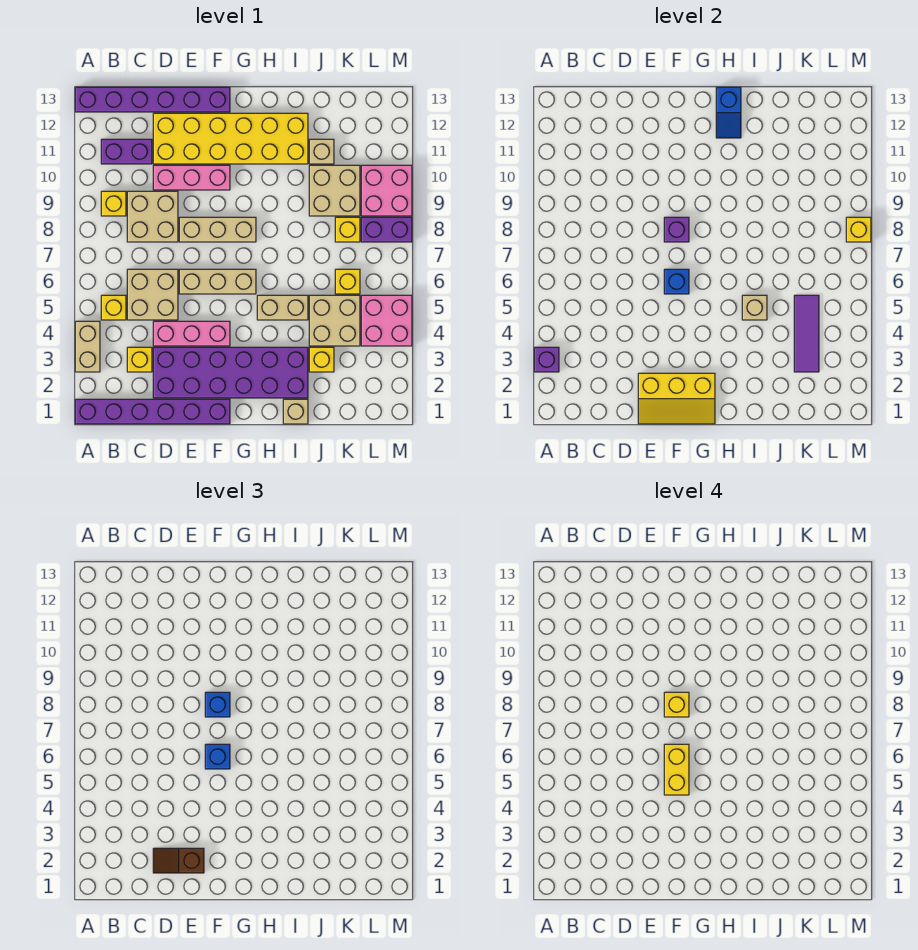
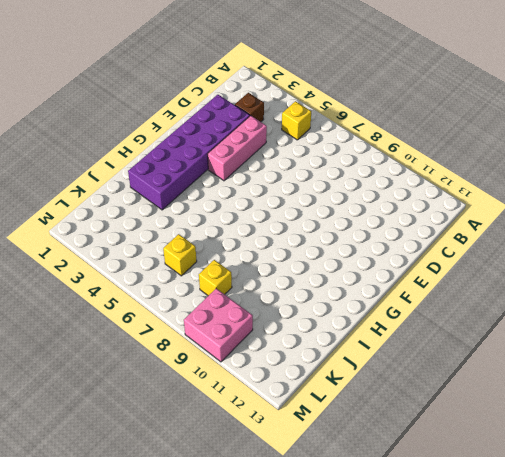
brown brick C3 level 1 -> yellow brick C3 level 1
none -> purple brick A1:F1 level 1
none -> tan brick A3:A4 level 1
none -> purple brick A13:F13 level 1
none -> yellow brick B9 level 1

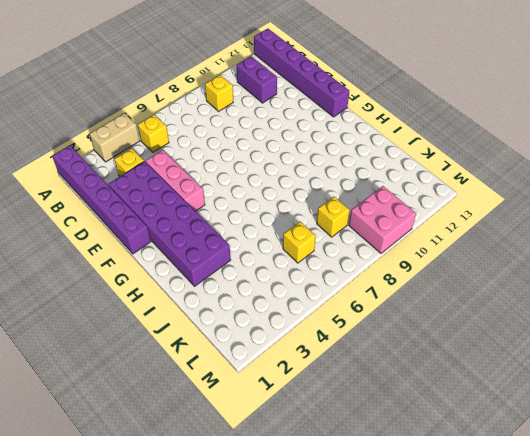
none -> tan brick C5:D6 level 1
none -> tan brick C8:D9 level 1
none -> pink brick D10:F10 level 1
none -> yellow brick D11:I12 level 1

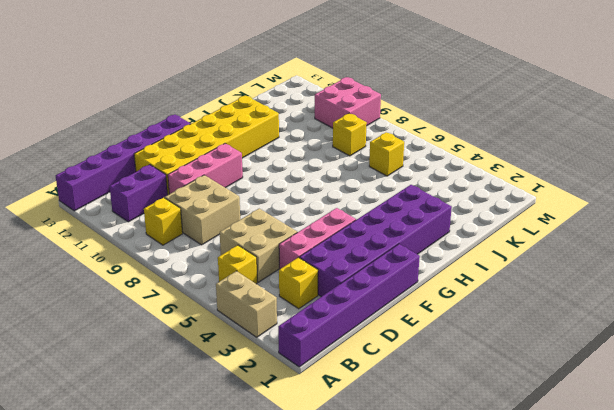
none -> tan brick E6:G6 level 1
none -> tan brick E8:G8 level 1
none -> tan brick H5:I5 level 1
none -> tan brick I1 level 1

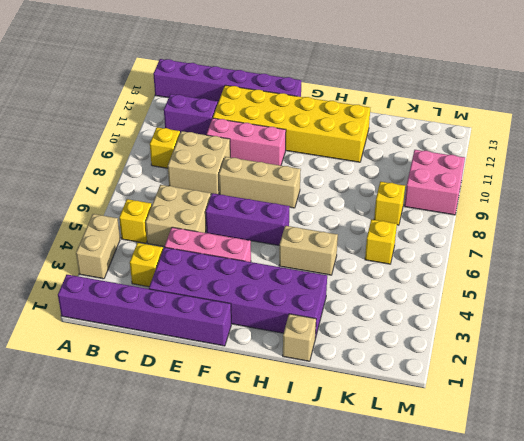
purple brick E6:G6 level 1 -> tan brick E6:G6 level 1
none -> yellow brick J3 level 1
none -> tan brick J4:K5 level 1
none -> tan brick J9:K10 level 1
none -> tan brick J11 level 1

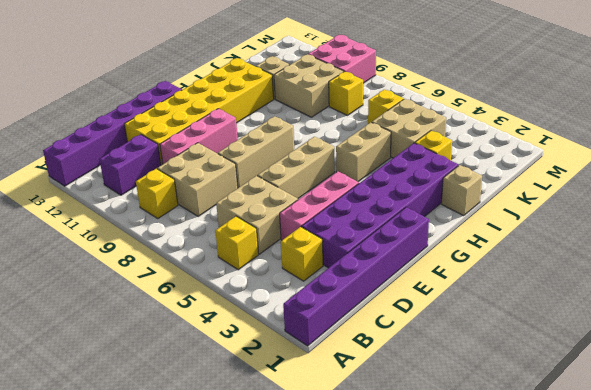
none -> tan brick A3:A4 level 1
none -> pink brick L4:M5 level 1
none -> purple brick L8:M8 level 1
none -> purple brick A3 level 2

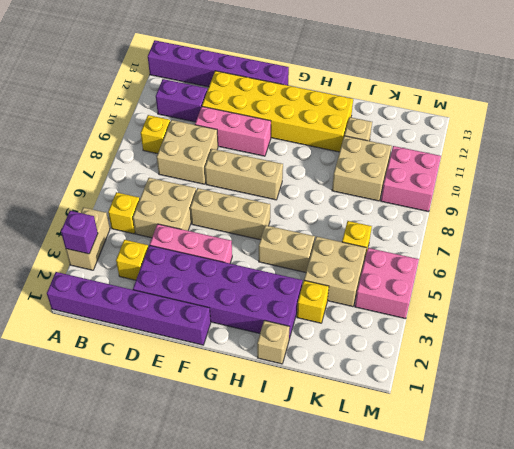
none -> yellow brick K8 level 1
none -> purple brick L8:M8 level 1
none -> yellow slope E1:G2 level 2 top 2
none -> blue brick F6 level 2

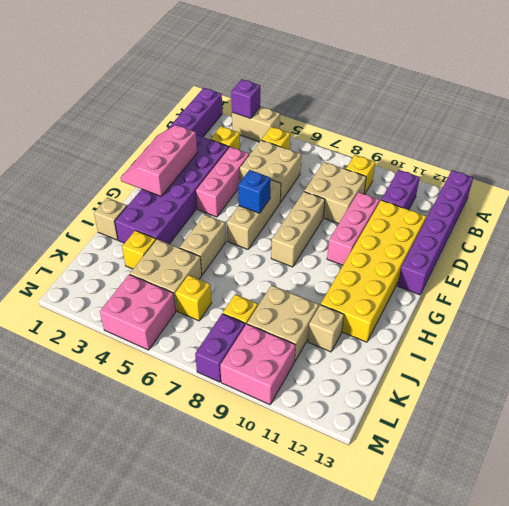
pink slope E1:G2 level 2 top 2 -> yellow slope E1:G2 level 2 top 2
none -> purple brick F8 level 2
none -> blue slope H12:H13 level 2 top 13
none -> tan brick I5 level 2
none -> purple tile K3:K5 level 2

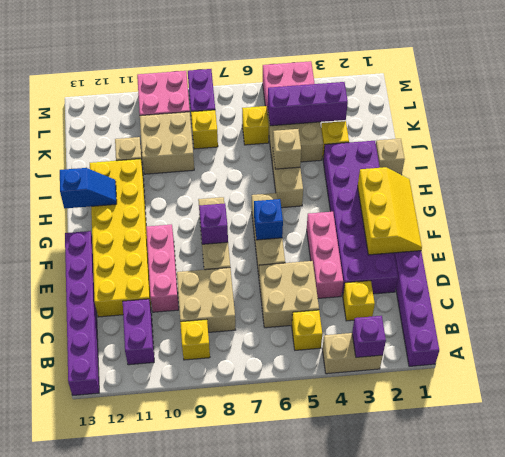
purple brick K3:K5 level 2 -> purple tile K3:K5 level 2
none -> yellow brick M8 level 2
none -> brown slope D2:E2 level 3 top E
none -> blue brick F6 level 3
none -> blue brick F8 level 3

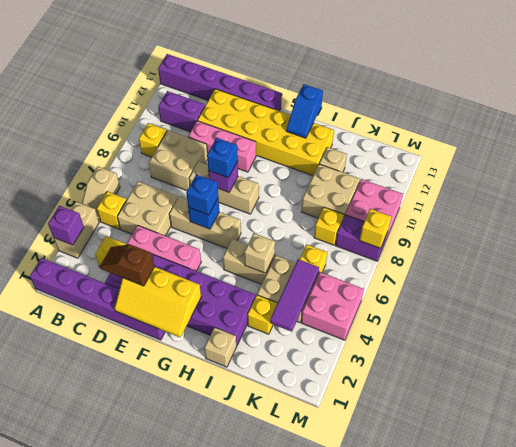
tan slope A5:A6 level 1 top 6 -> none
none -> yellow brick F5:F6 level 4
none -> yellow brick F8 level 4

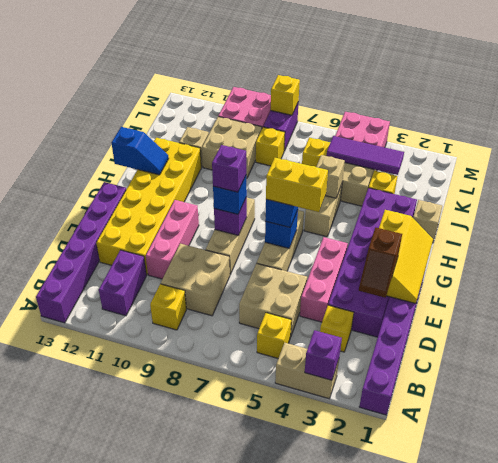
purple brick F8 level 4 -> yellow brick F8 level 4

